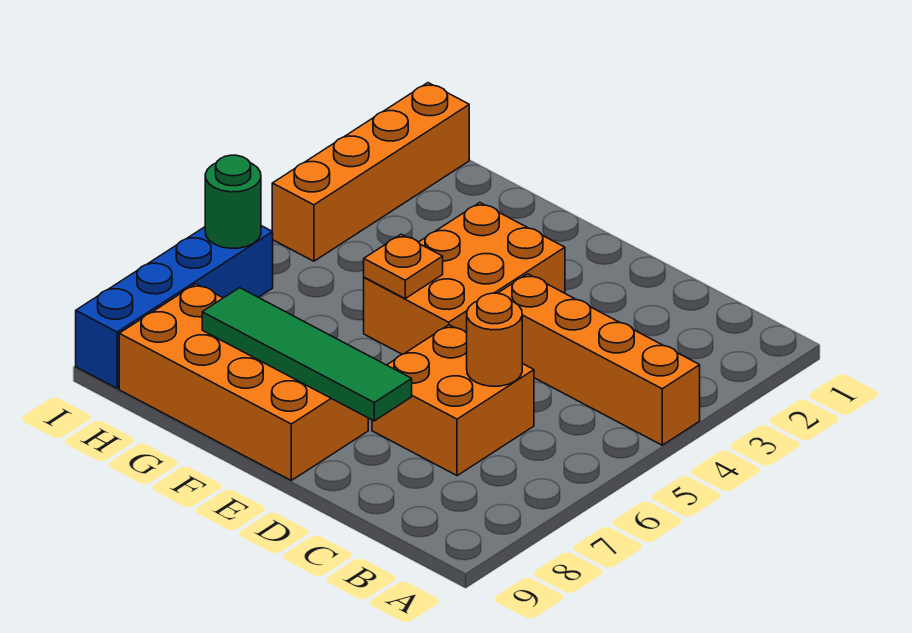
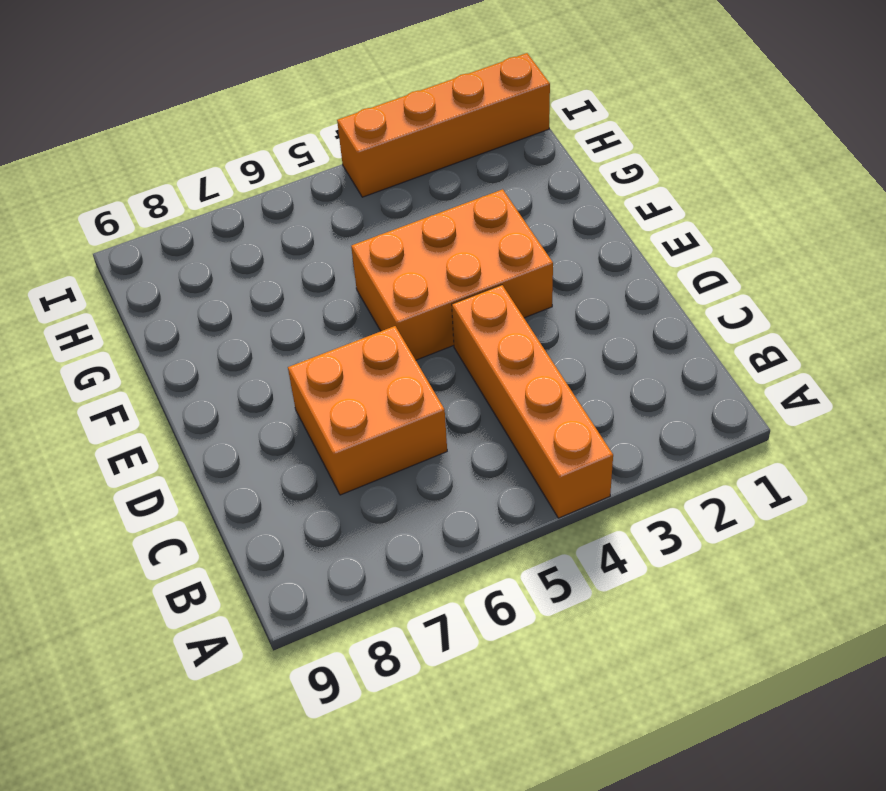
none -> orange brick E8:H9 level 1
none -> blue brick I6:I9 level 1

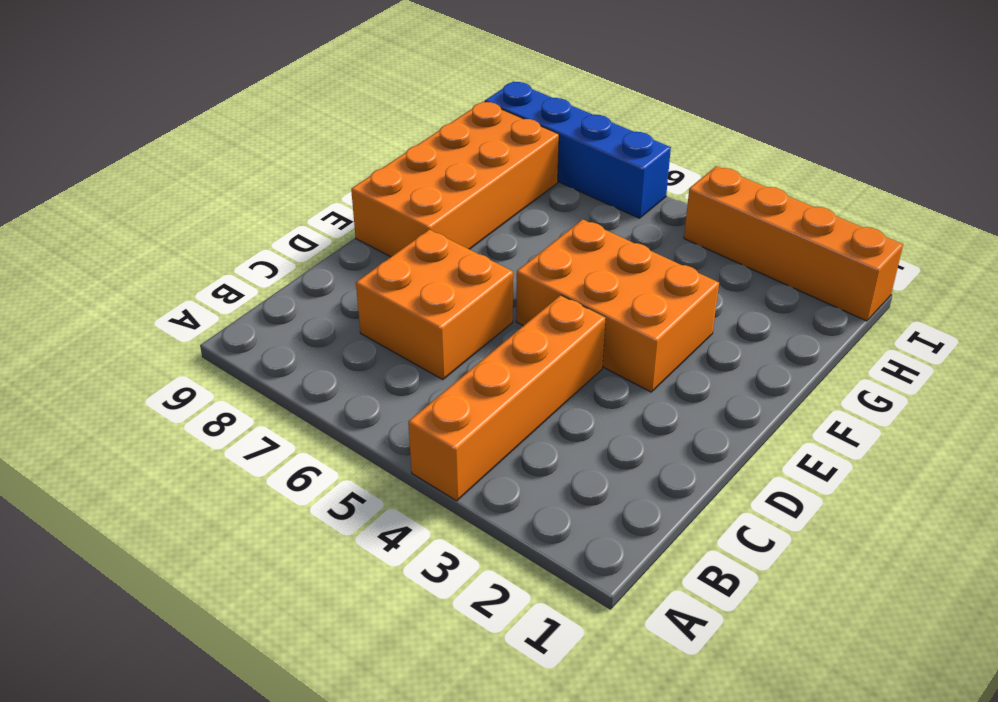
none -> orange round brick C6 level 2
none -> green tile D8:G8 level 2

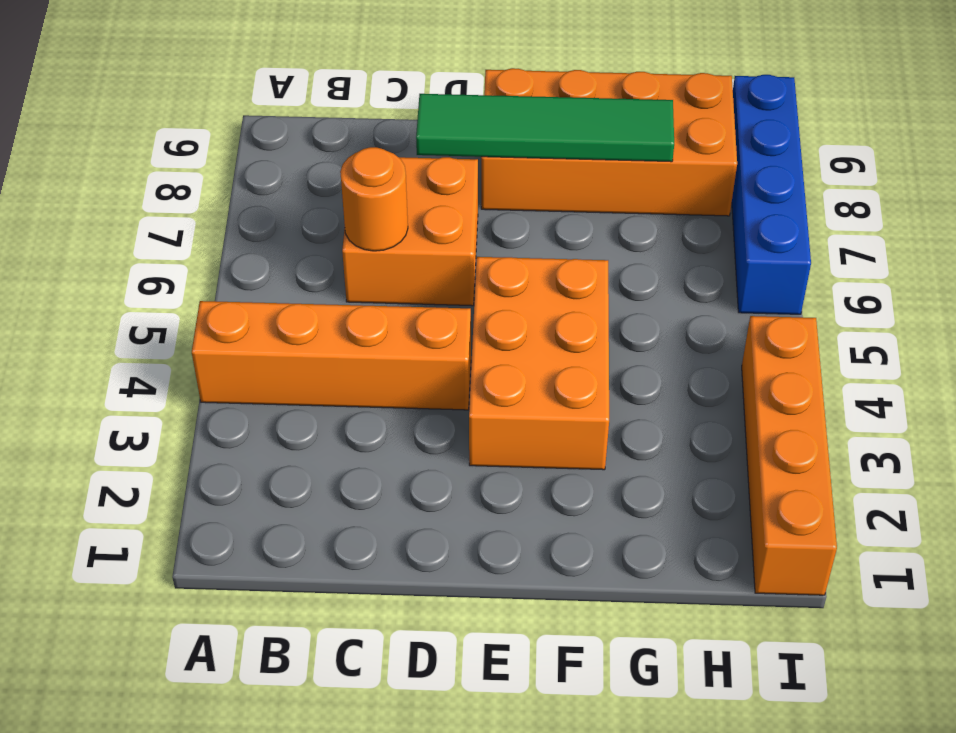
none -> orange plate F5 level 2
none -> green round brick I6 level 2

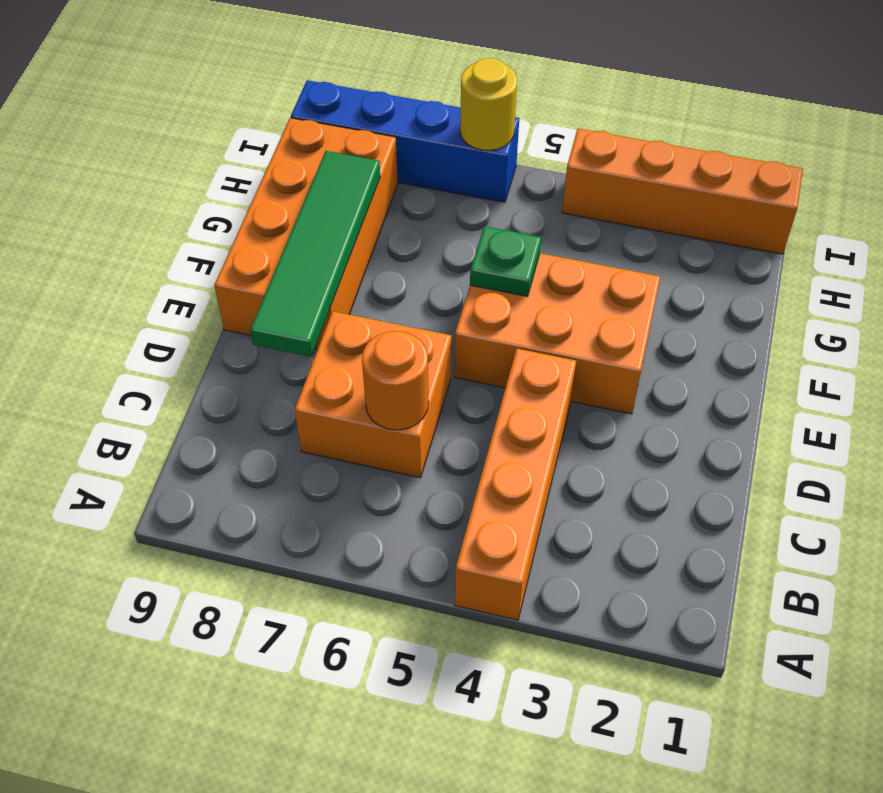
green plate F5 level 2 -> orange plate F5 level 2
yellow round brick I6 level 2 -> green round brick I6 level 2

